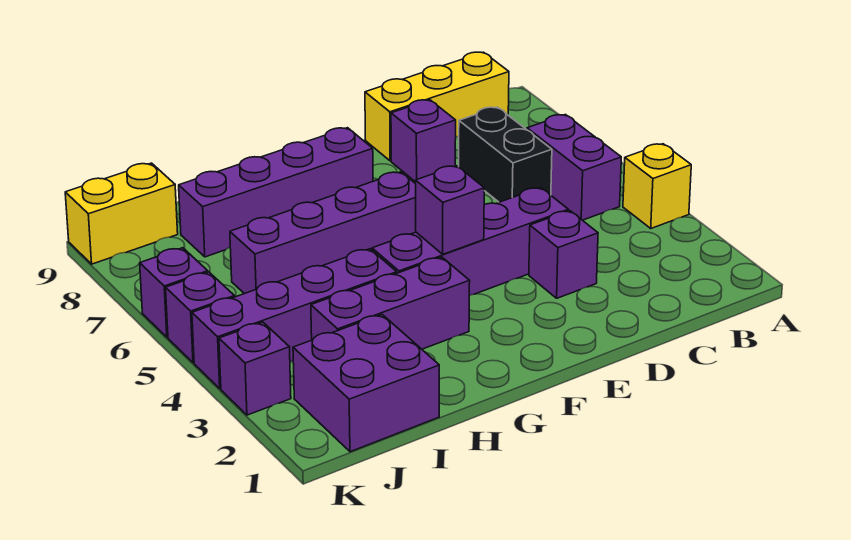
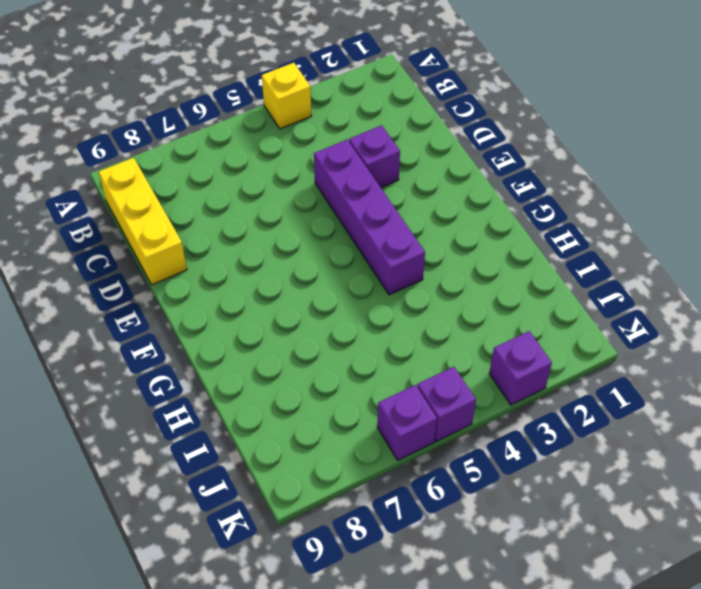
none -> purple brick B5:B6 level 1
none -> black brick C6:C7 level 1
none -> purple brick D8 level 1

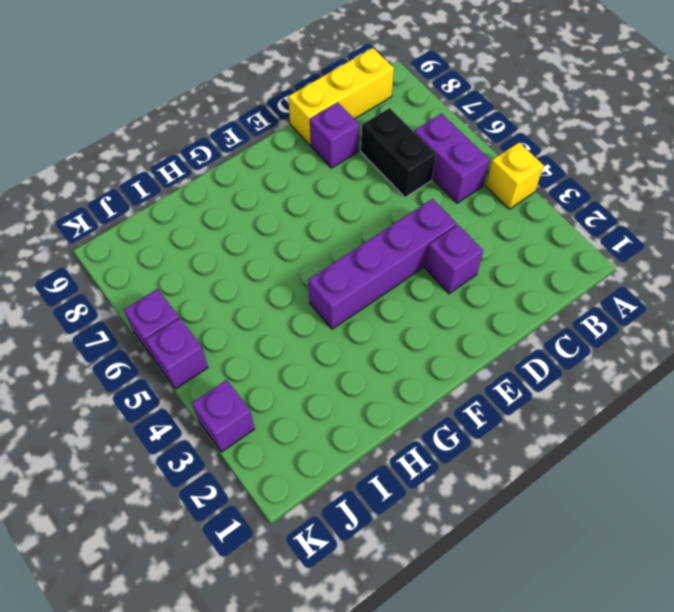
none -> purple brick F6:I6 level 1
none -> purple brick F8:I8 level 1
none -> purple brick G3:I3 level 1

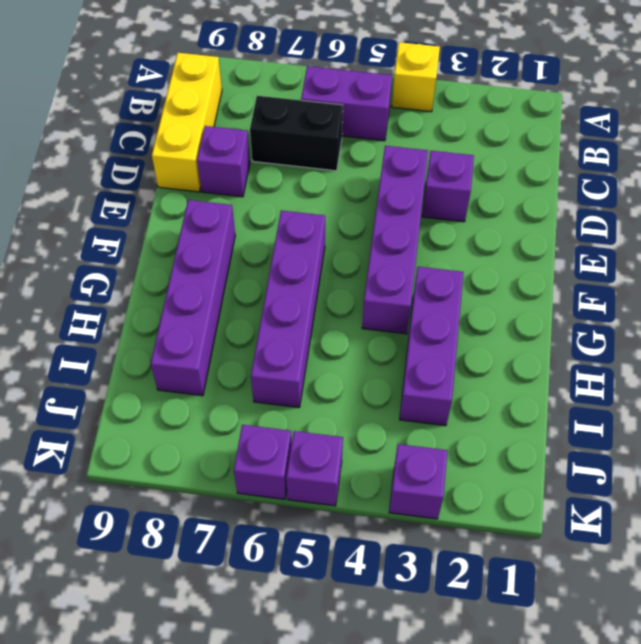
none -> purple brick H4:K4 level 1
none -> purple brick I1:J2 level 1
none -> yellow brick J9:K9 level 1

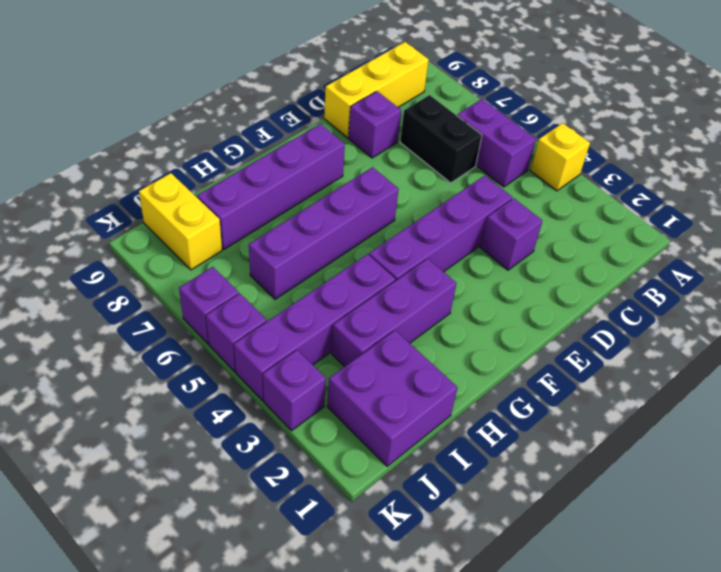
yellow brick J8:J9 level 1 -> yellow brick J9:K9 level 1
none -> purple brick F4 level 2

